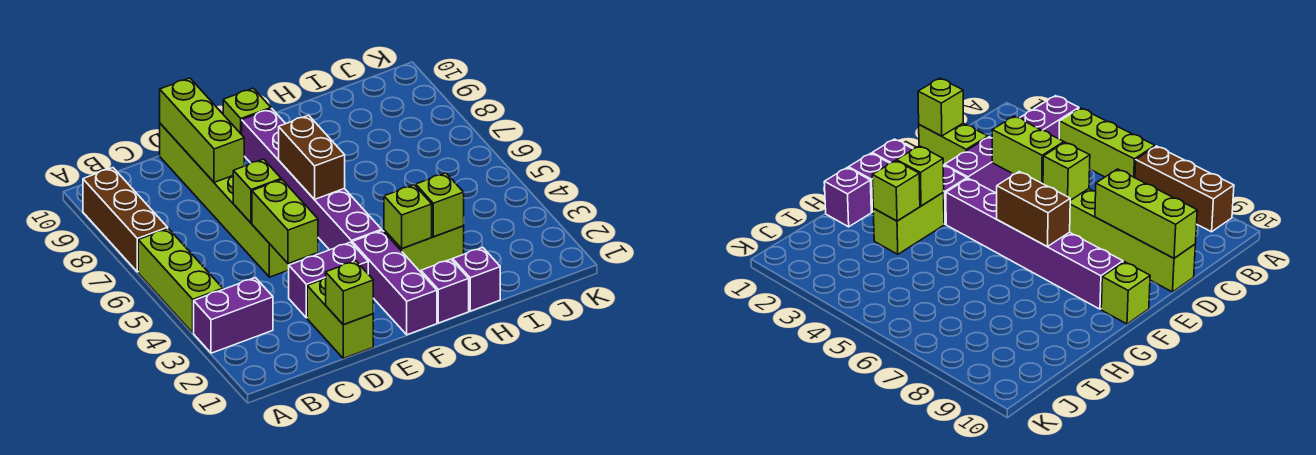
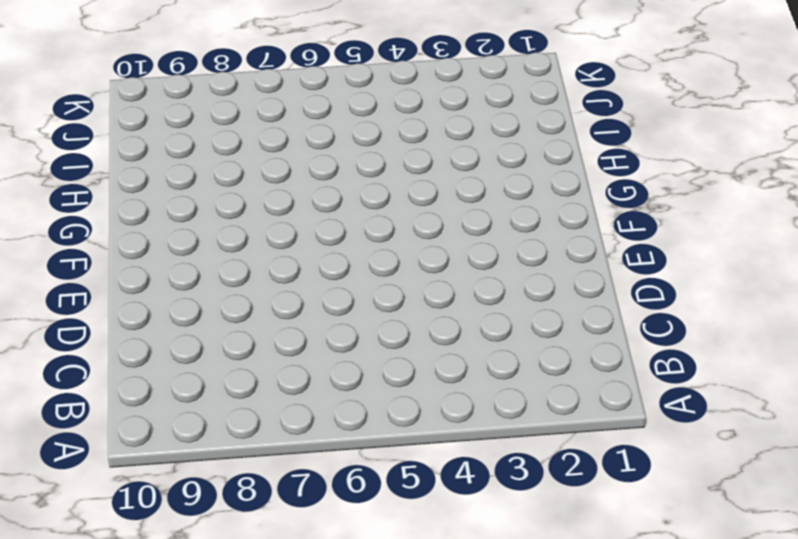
none -> purple brick A3:B3 level 1
none -> lime brick A4:A6 level 1
none -> brown brick A7:A9 level 1

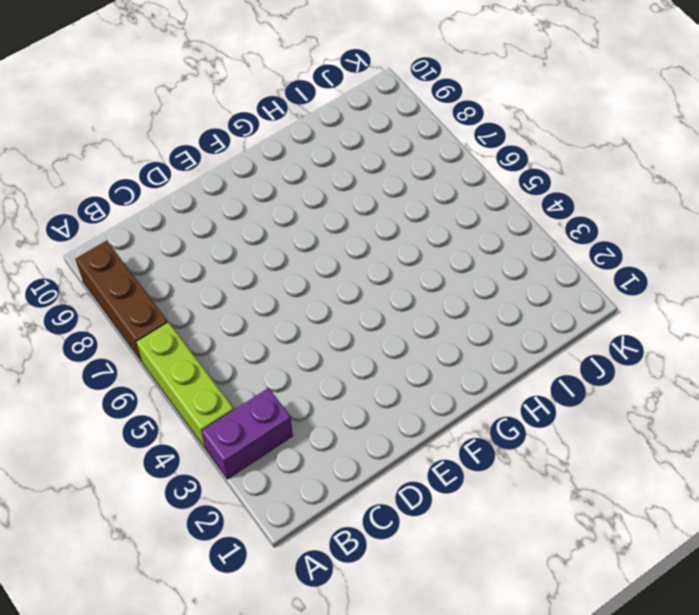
none -> lime brick D1:D2 level 1
none -> purple brick D3:E3 level 1
none -> lime brick D5:D10 level 1

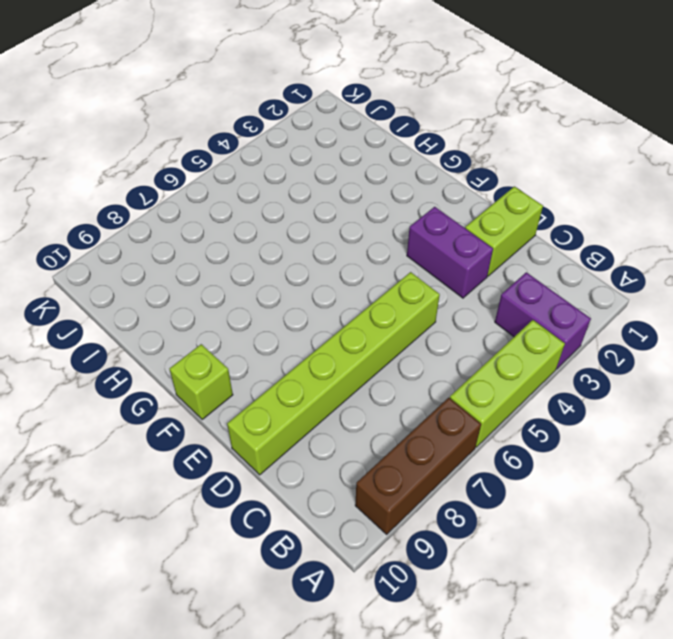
none -> purple brick F1:F3 level 1
none -> purple brick F4:F9 level 1
none -> purple brick G1 level 1

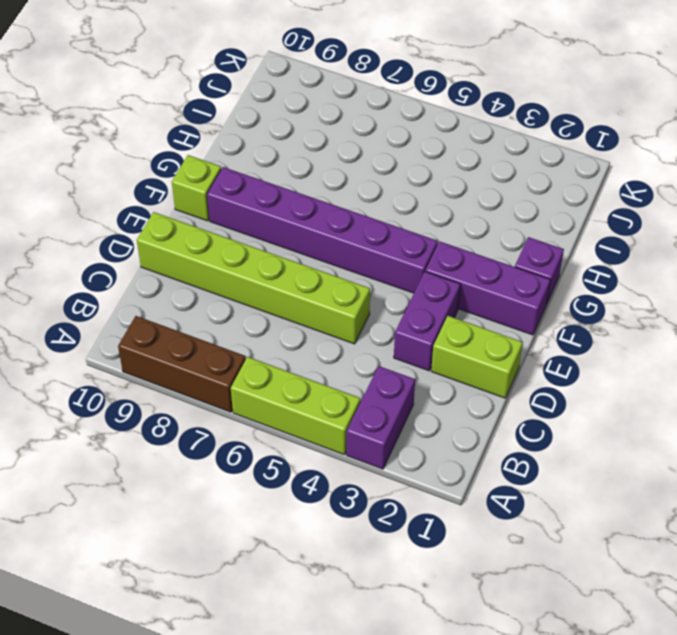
none -> lime brick G3:H3 level 1
none -> purple brick H1 level 1
none -> lime brick D1 level 2

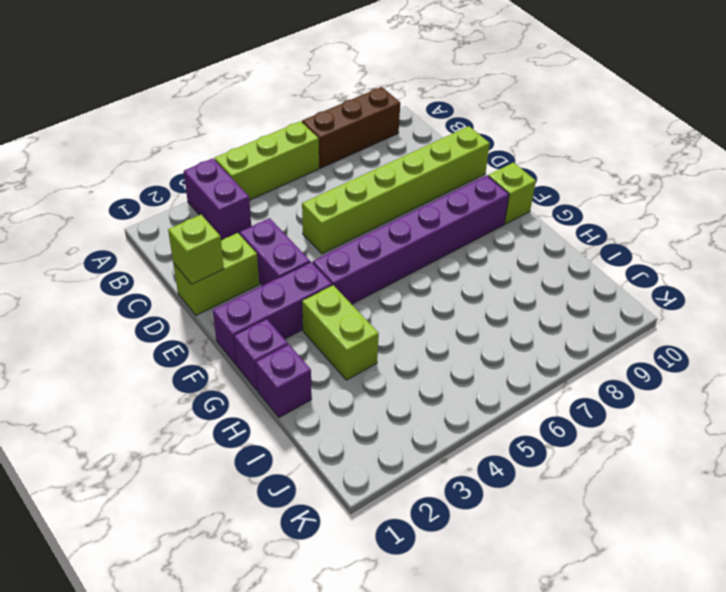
none -> lime brick D4:D5 level 2
none -> lime brick D6 level 2
none -> lime brick D8:D10 level 2

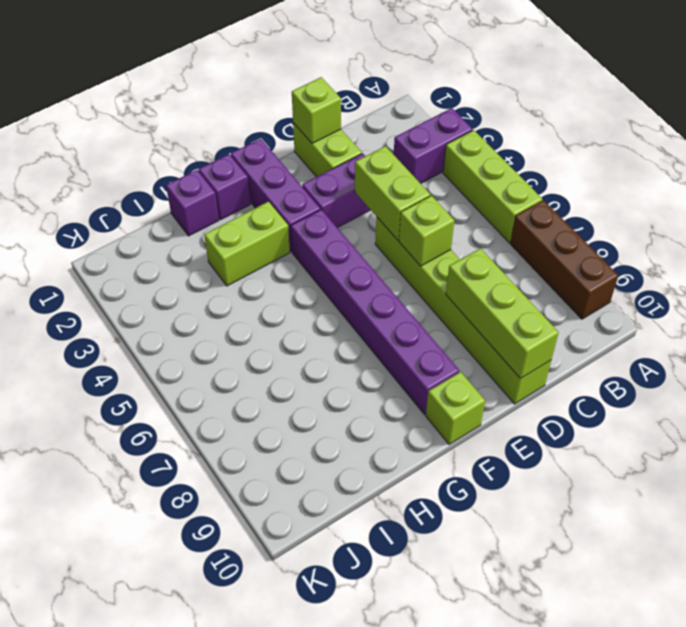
none -> brown brick F6:F7 level 2
none -> lime brick G3 level 2
none -> lime brick H3 level 2

